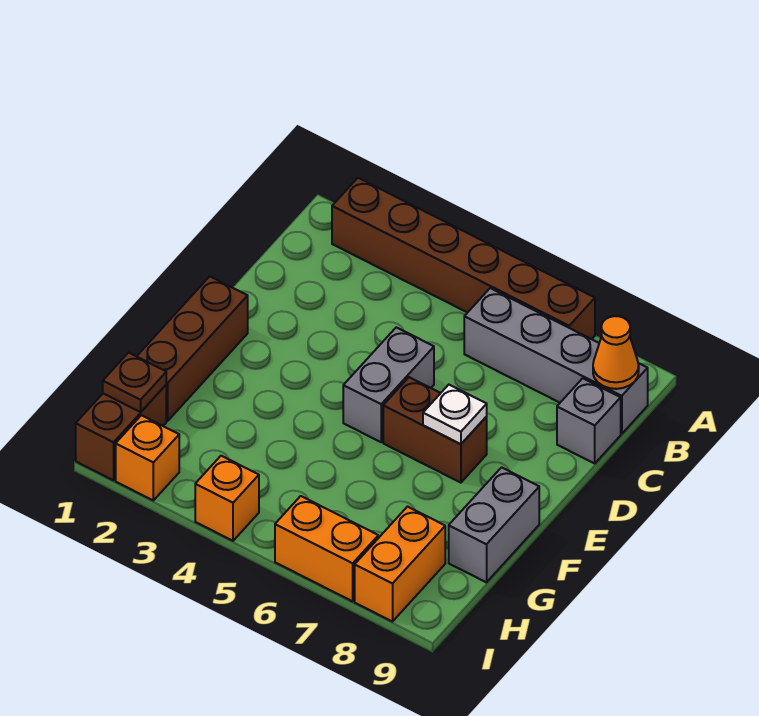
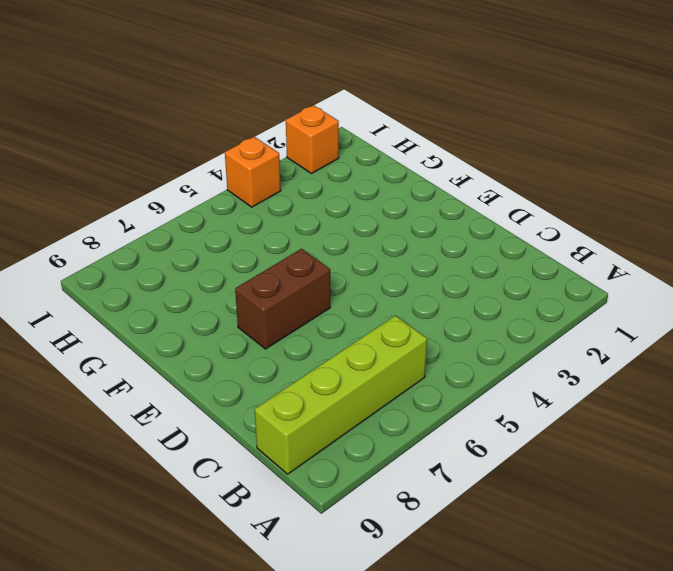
lime brick B6:B9 level 1 -> grey brick B6:B9 level 1
none -> brown brick A2:A7 level 1
none -> grey brick C9 level 1
none -> grey brick D5:E5 level 1

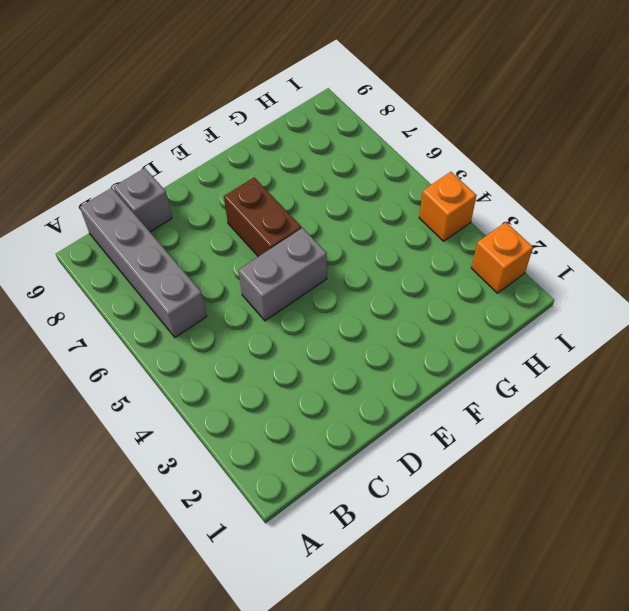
none -> brown brick A2:A7 level 1
none -> brown brick E1:G1 level 1
none -> grey brick F9:G9 level 1

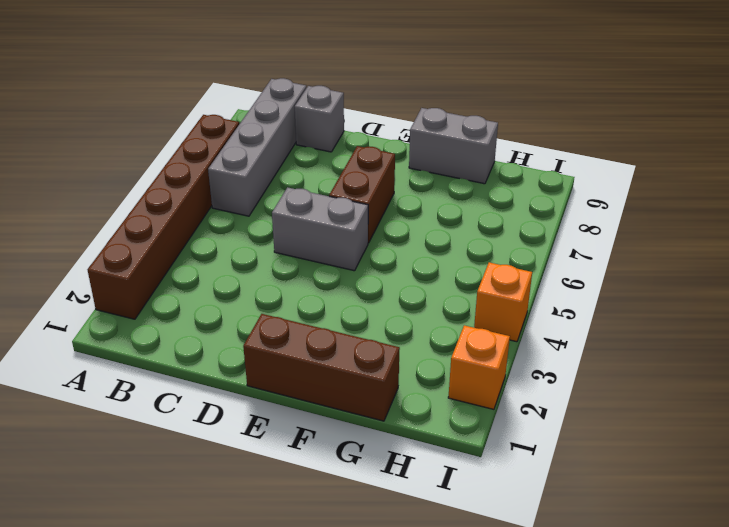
none -> brown brick H1:I1 level 1
none -> orange brick H8:I8 level 1
none -> orange brick I6:I7 level 1

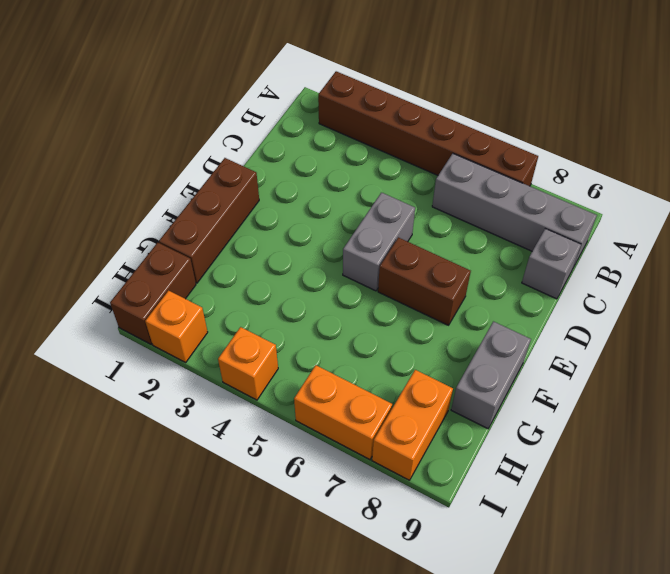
none -> orange cone B9 level 2
none -> white plate E7 level 2
none -> brown plate H1 level 2

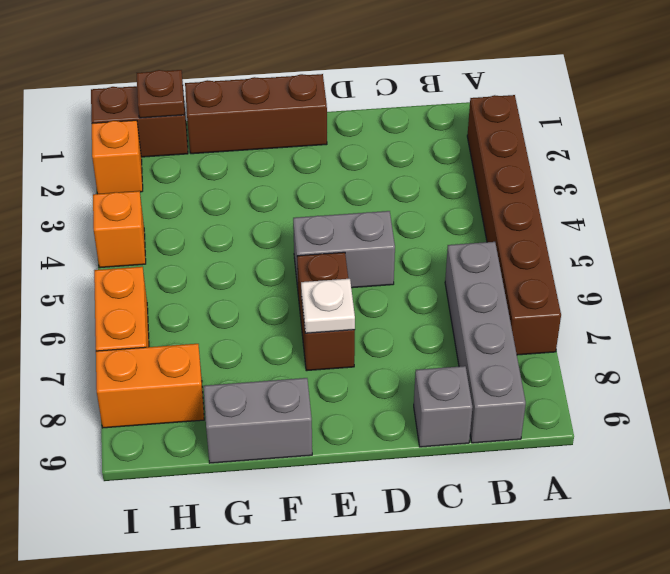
none -> orange cone B9 level 2

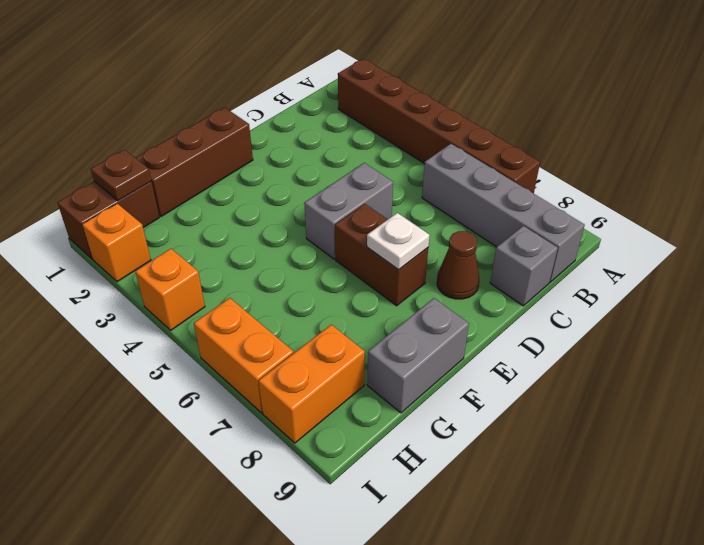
brown cone D8 level 1 -> none
none -> orange cone B9 level 2

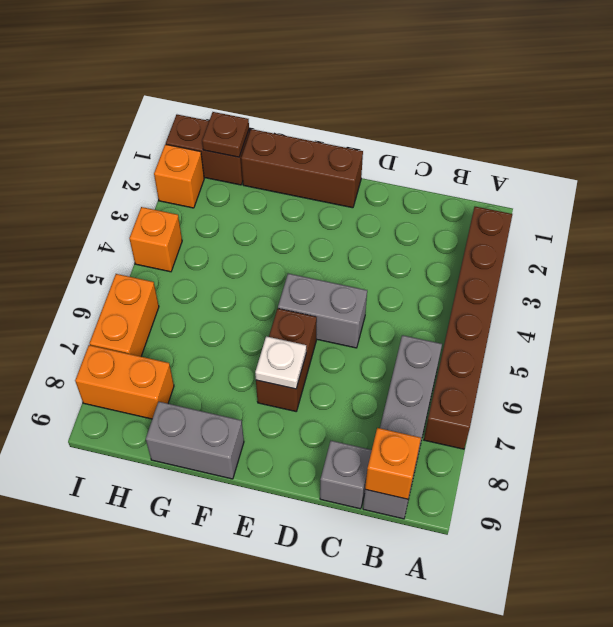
orange brick B9 level 2 -> orange cone B9 level 2

